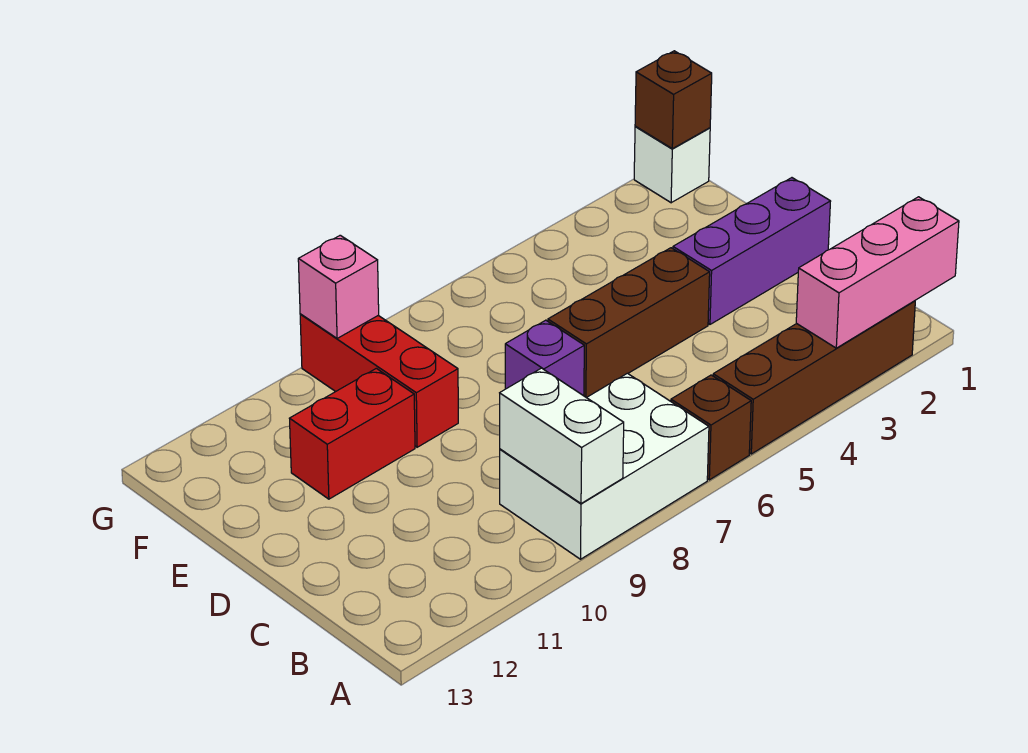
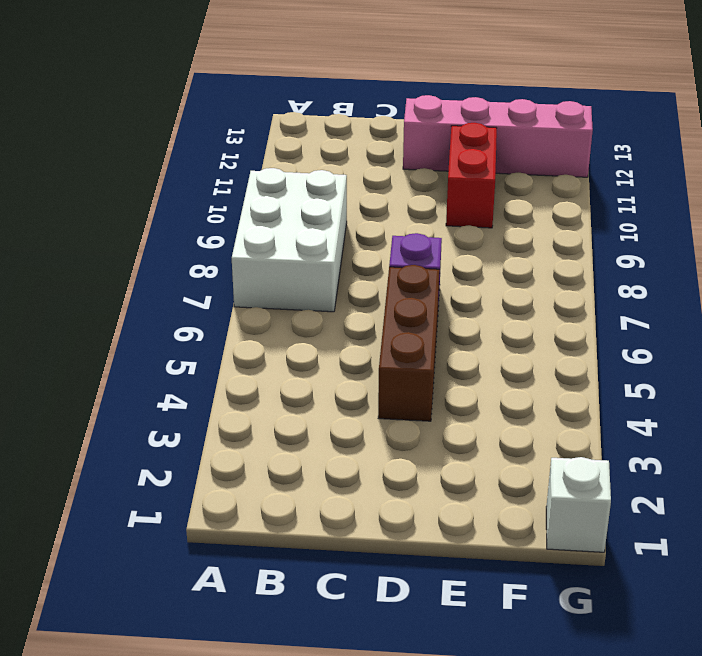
pink brick D12:G12 level 1 -> none
none -> brown brick A2:A5 level 1
none -> brown brick A6 level 1
none -> purple brick D1:D3 level 1

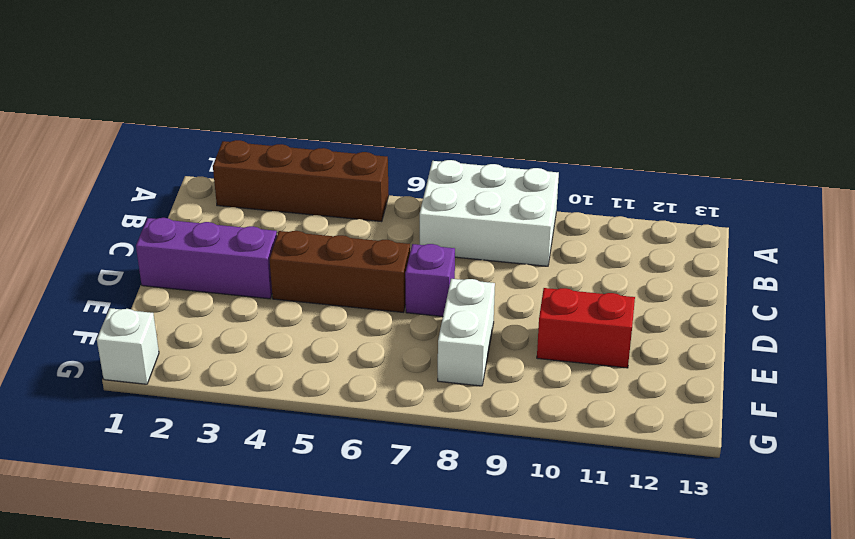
white brick E8:F8 level 1 -> white brick A9:B9 level 2
none -> brown brick A6 level 1
none -> red brick E9:G9 level 1
none -> pink brick A1:A3 level 2

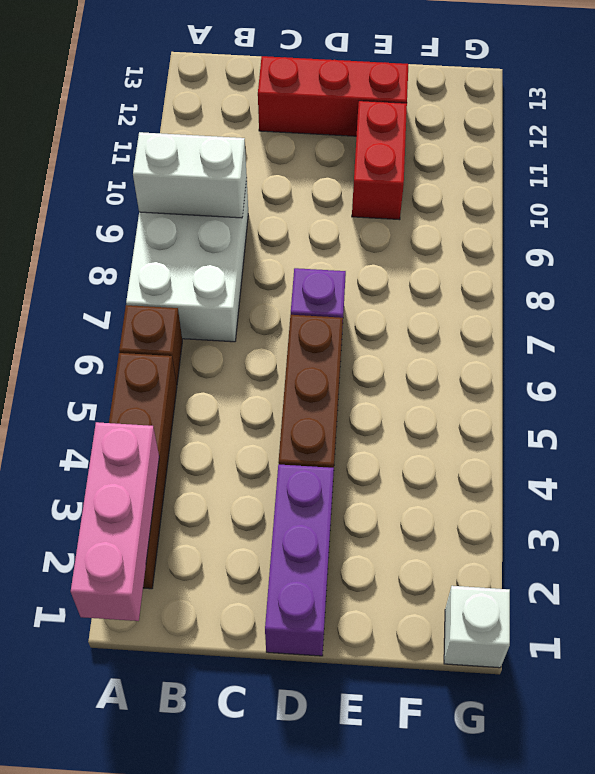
red brick C12:E12 level 1 -> red brick E9:G9 level 1
none -> brown brick G1 level 2
none -> pink brick G9 level 2

